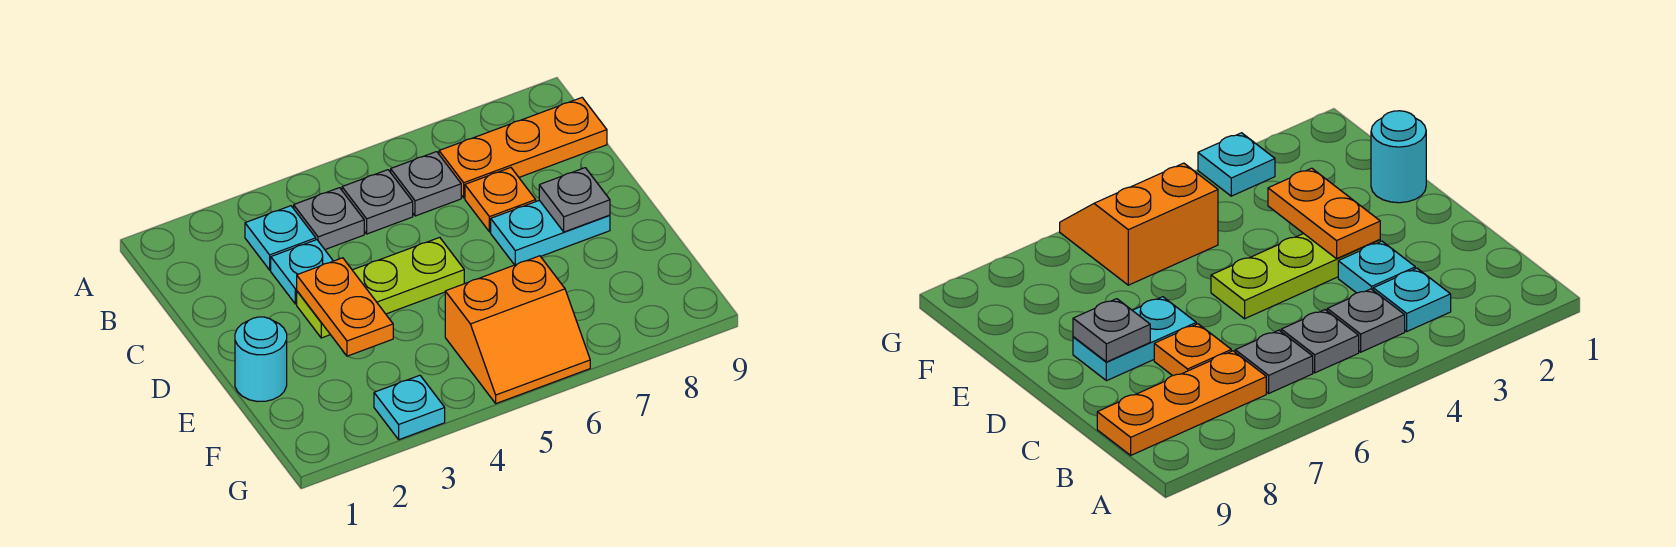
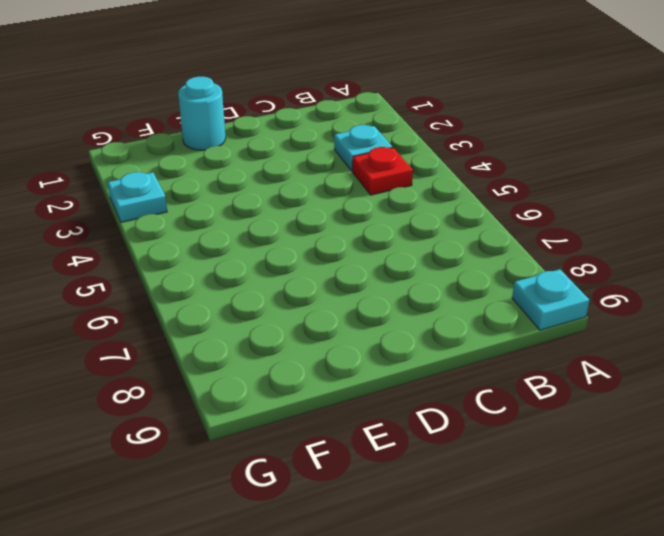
cyan plate A9 level 1 -> cyan plate C3 level 1
red plate B4 level 1 -> grey plate B4 level 1
none -> grey plate B5 level 1
none -> grey plate B6 level 1
none -> orange plate B7:B9 level 1

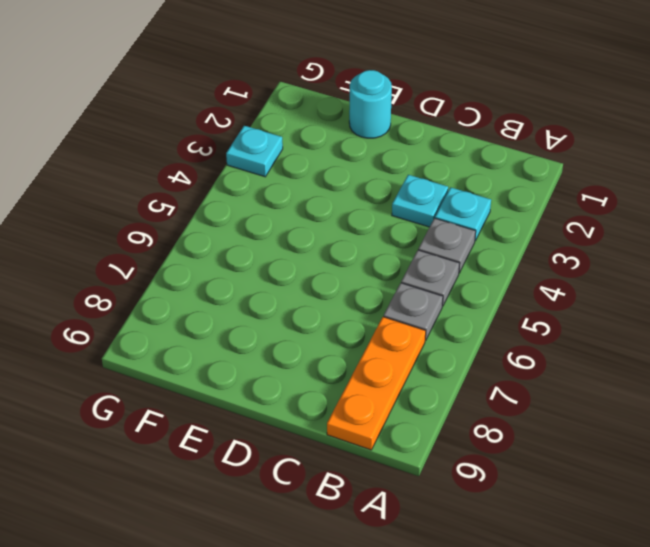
none -> orange plate C7 level 1
none -> lime plate D3:D5 level 1
none -> cyan plate D7:D8 level 1

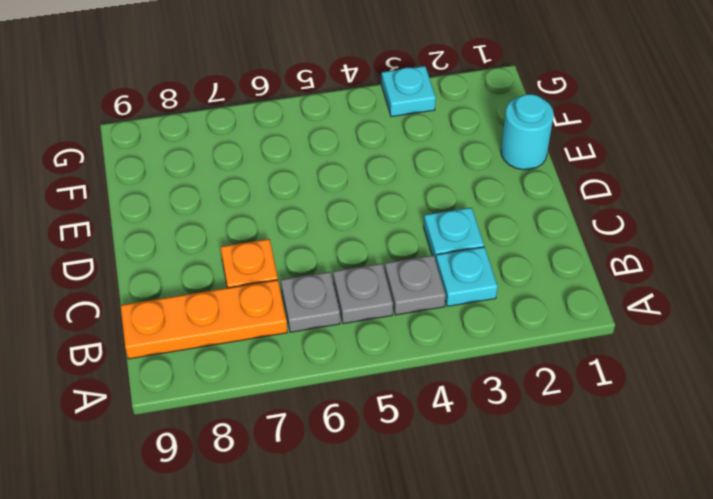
none -> lime plate D3:D5 level 1
none -> cyan plate D7:D8 level 1
none -> orange slope F5:G6 level 1 top F

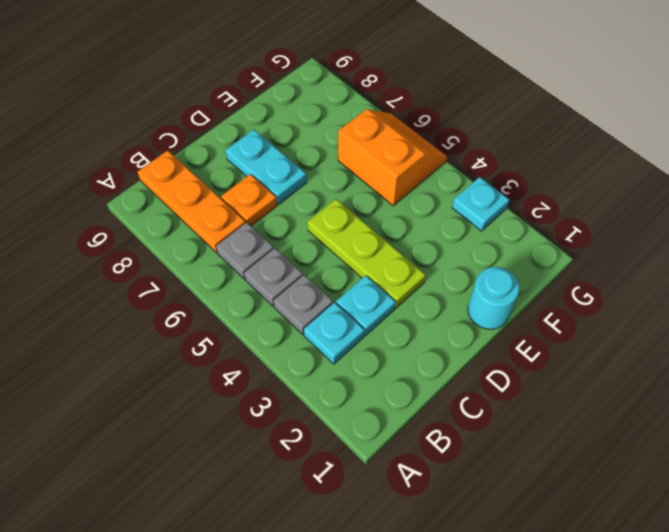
none -> orange plate D3:E3 level 2
none -> grey plate D8 level 2

